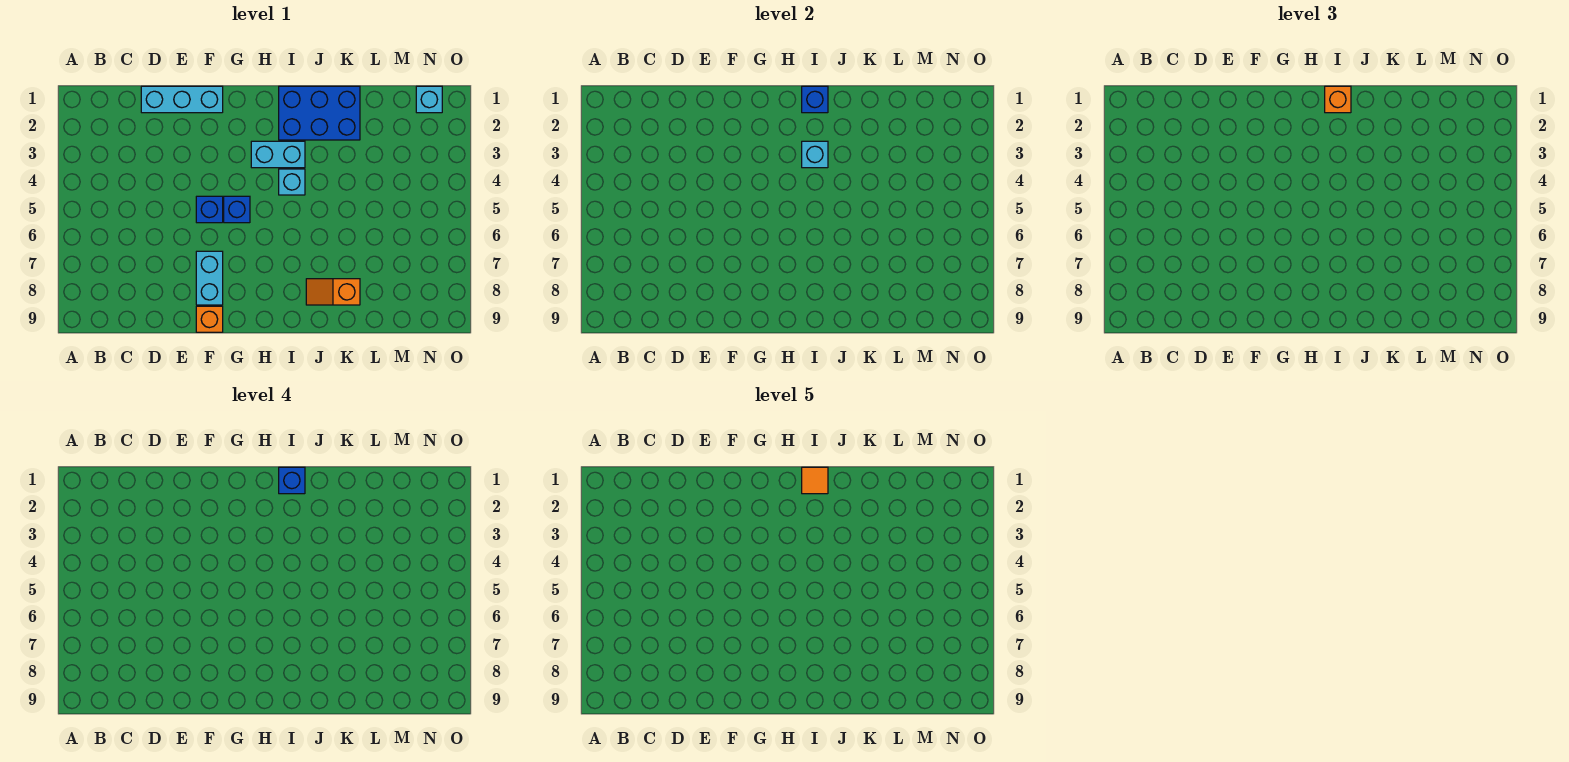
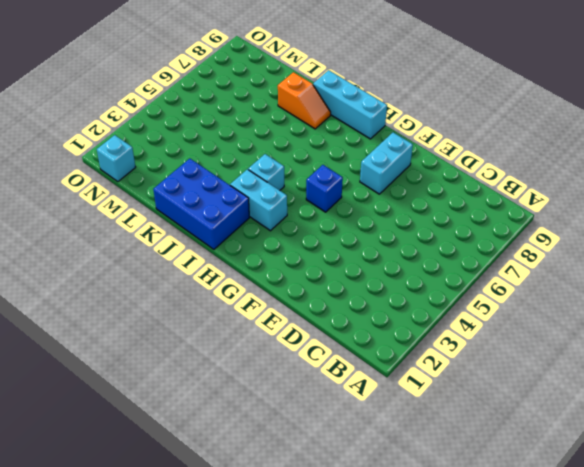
cyan brick H9:J9 level 1 -> cyan brick D1:F1 level 1
none -> blue brick F5 level 1
none -> orange brick F9 level 1
none -> blue brick I1 level 2

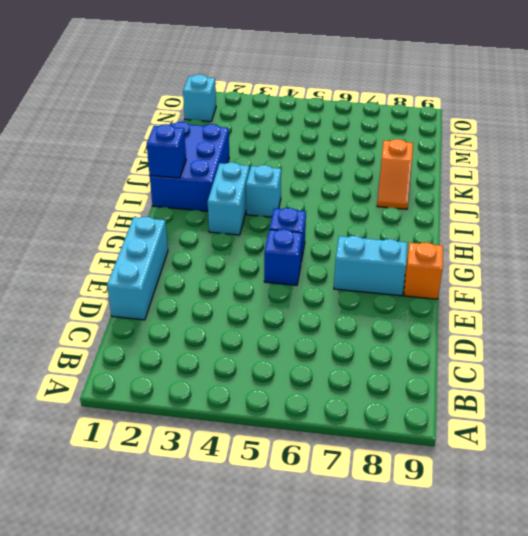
none -> cyan brick I3 level 2
none -> orange brick I1 level 3
none -> blue brick I1 level 4

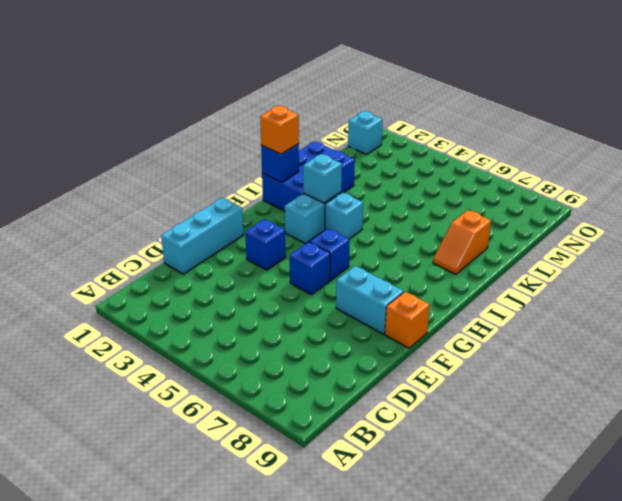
blue brick F3 level 1 -> blue brick I1 level 4
none -> orange tile I1 level 5

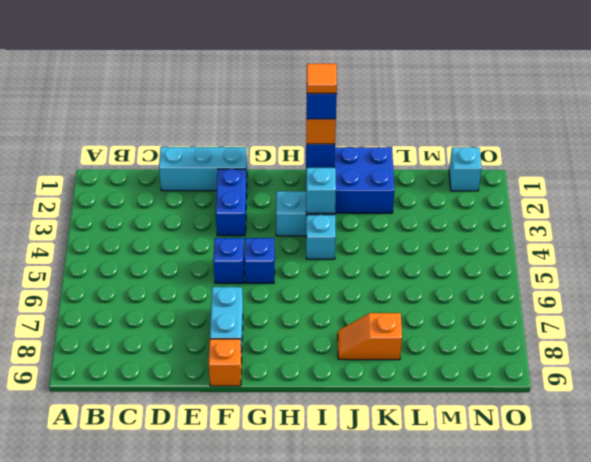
blue brick F2:F3 level 1 -> none

